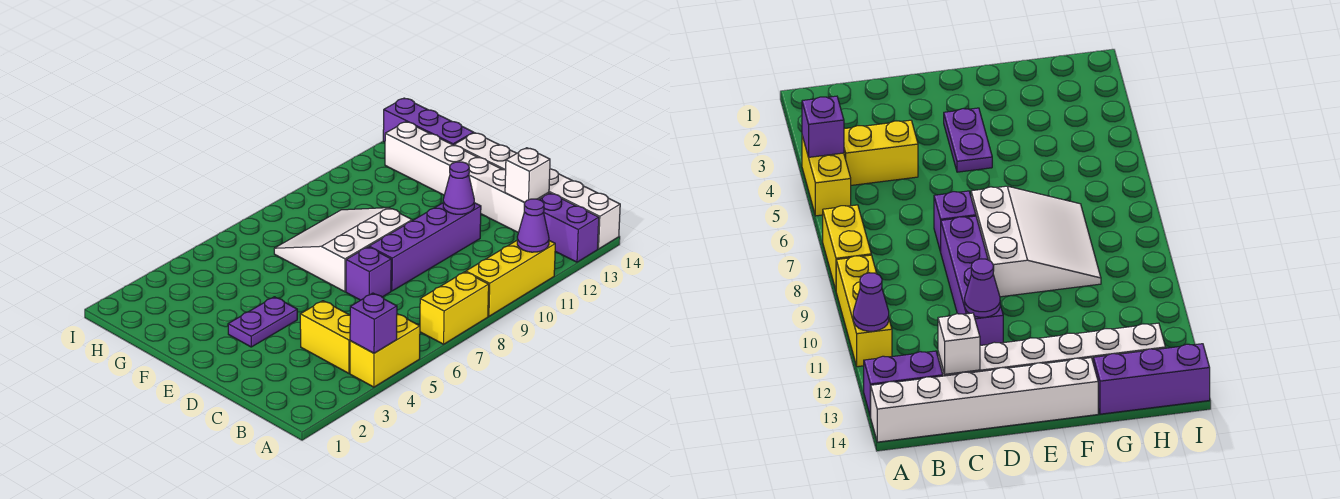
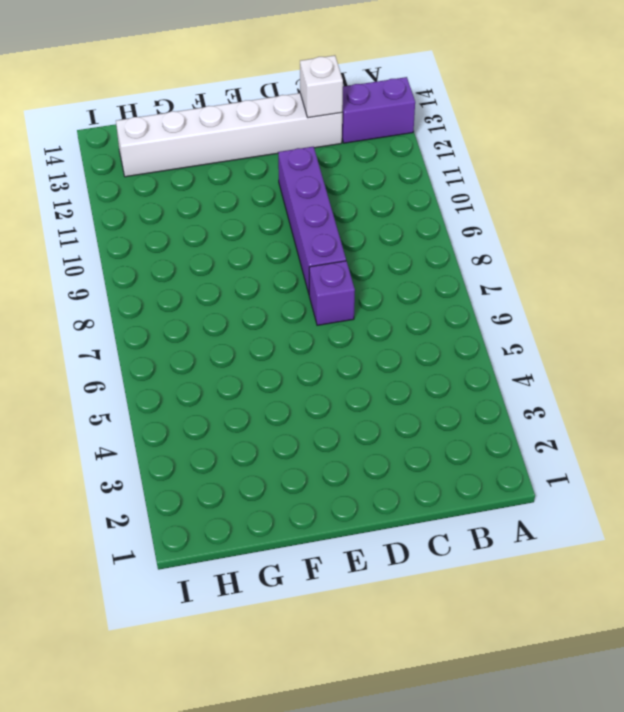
none -> yellow brick A4:A5 level 1
none -> yellow brick A7:A8 level 1
none -> yellow brick A9:A11 level 1

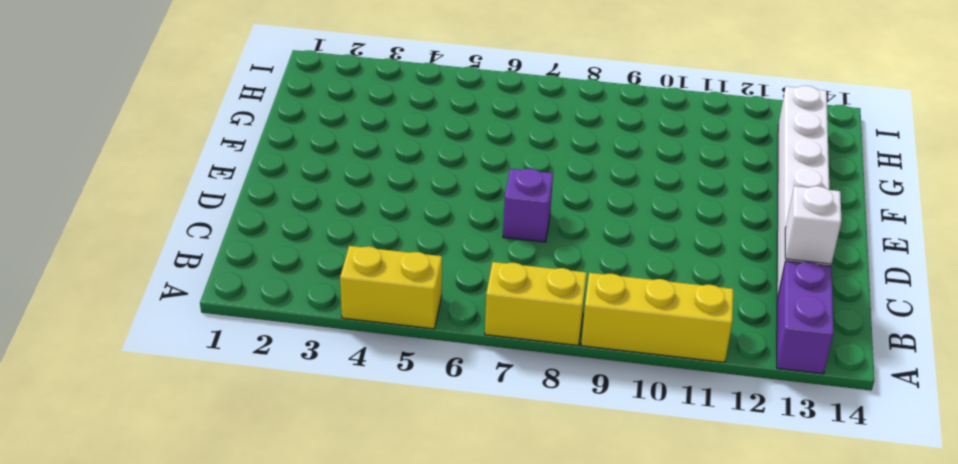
none -> white brick A14:F14 level 1
none -> yellow brick B4:C4 level 1
none -> purple brick D8:D11 level 1

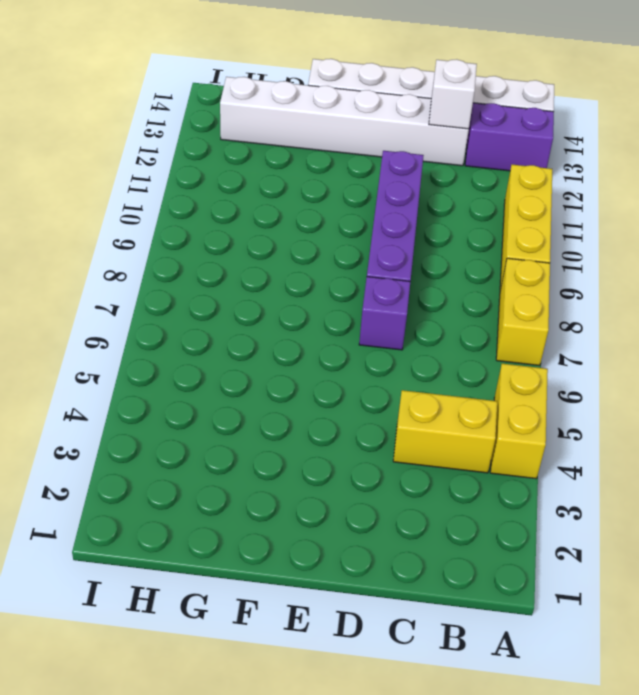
none -> purple plate E3:E4 level 1
none -> white slope E7:G9 level 1 top E
none -> purple brick G14:I14 level 1

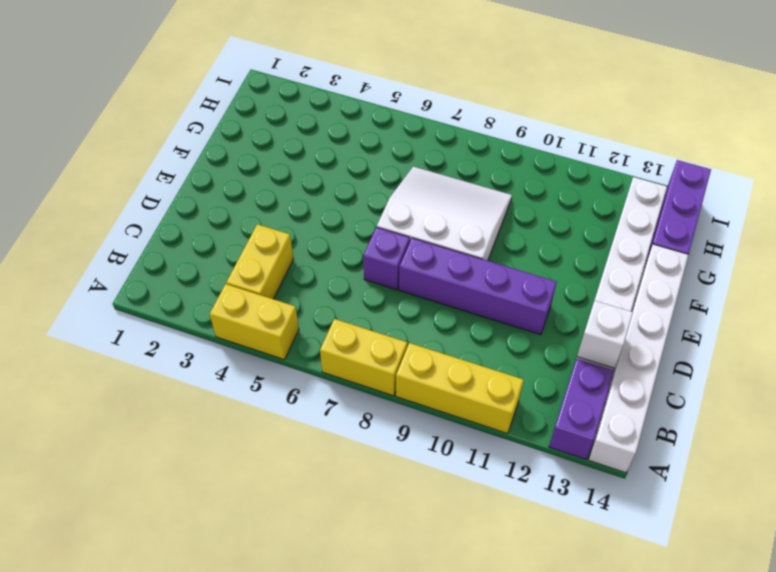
none -> purple plate E3:E4 level 1
none -> purple brick A4 level 2
none -> purple cone A11 level 2

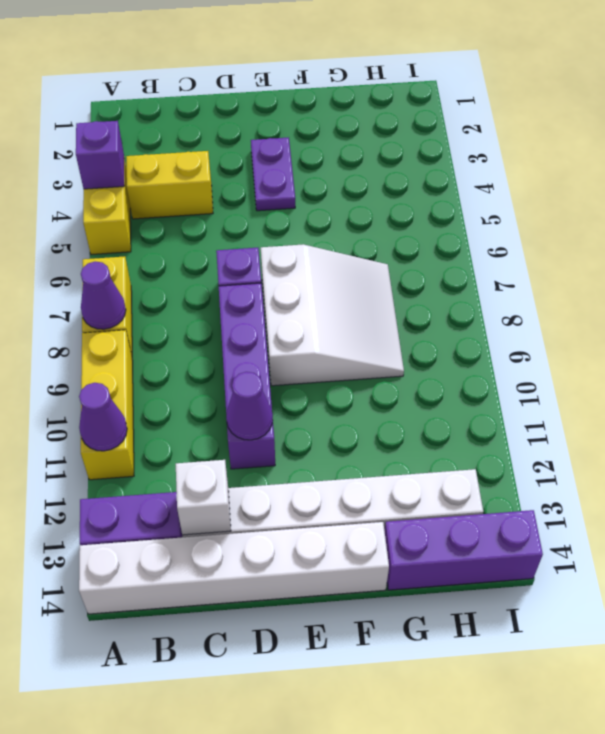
purple cone A8 level 2 -> none

